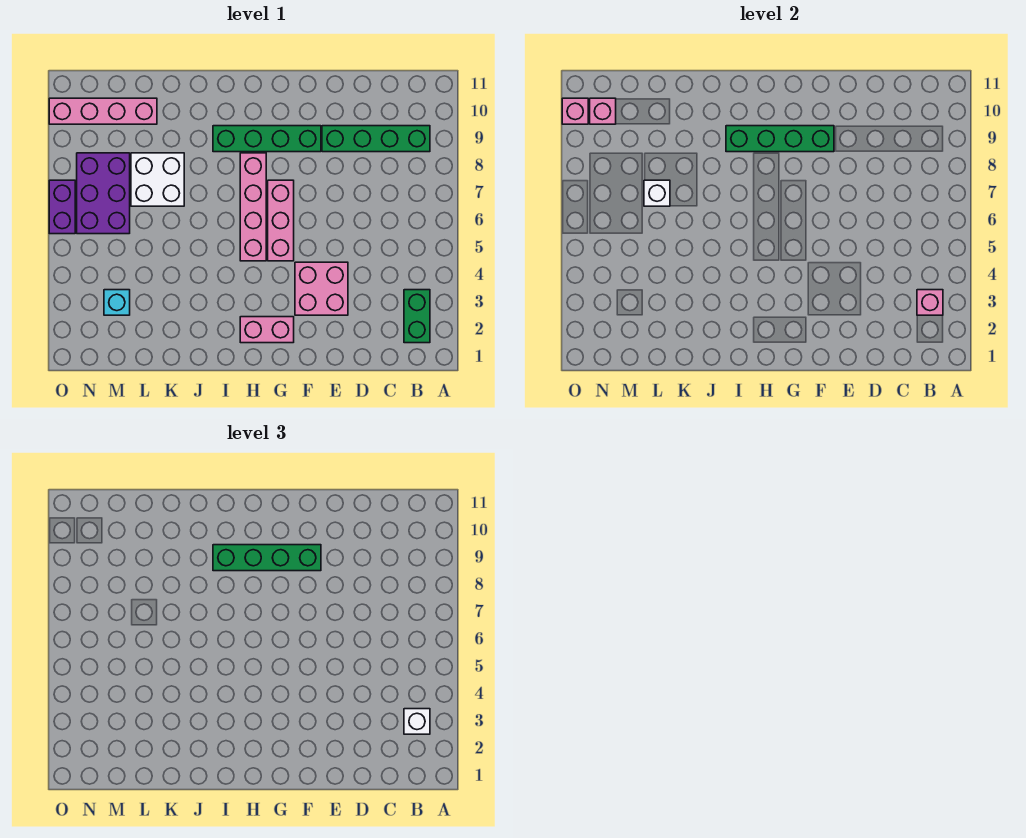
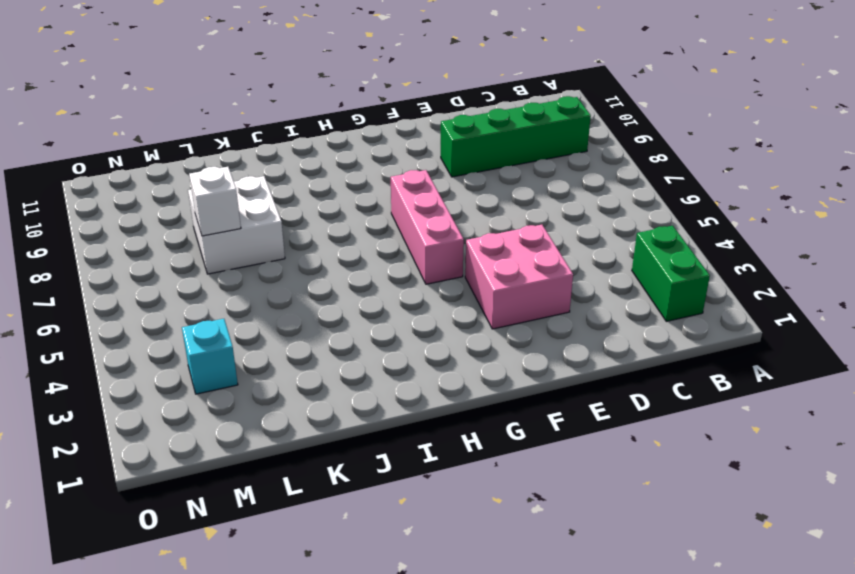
none -> green brick F9:I9 level 1
none -> pink brick G2:H2 level 1
none -> pink brick H5:H8 level 1

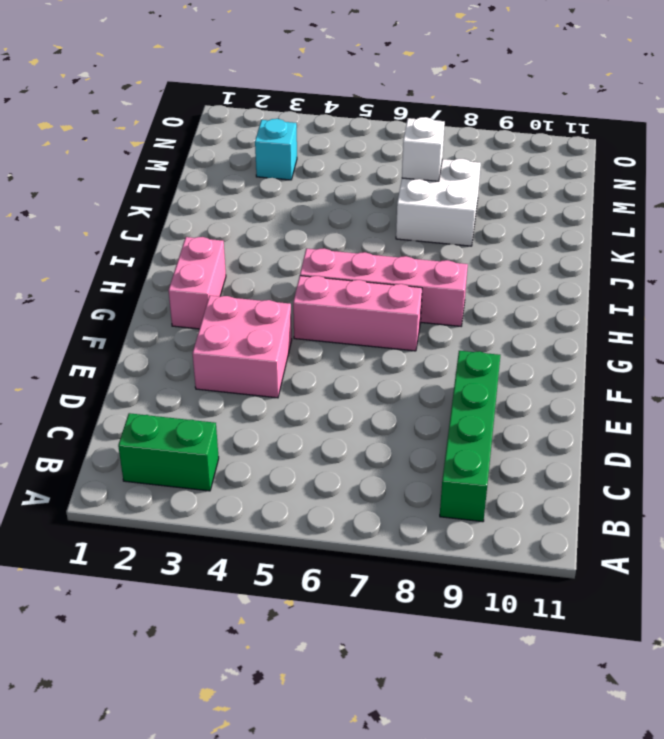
none -> green brick F9:I9 level 1
none -> pink brick L10:O10 level 1
none -> purple brick M6:N8 level 1

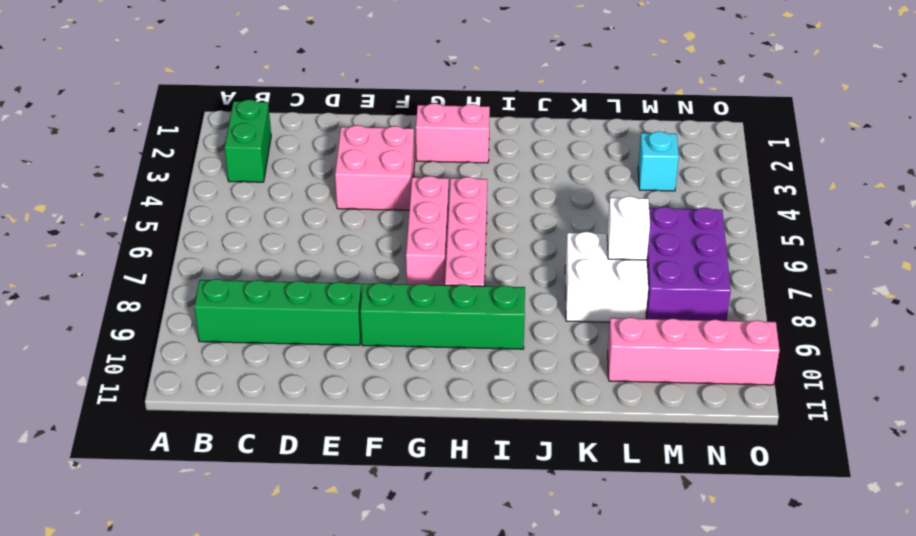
none -> purple brick O6:O7 level 1
none -> pink brick B3 level 2
none -> green brick F9:I9 level 2

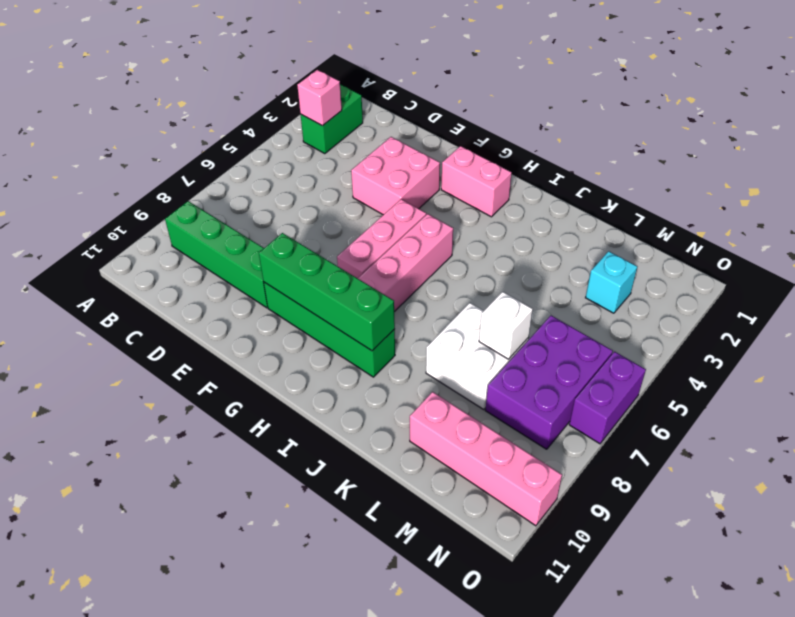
none -> pink brick N10 level 2
none -> pink brick O10 level 2
none -> white brick B3 level 3

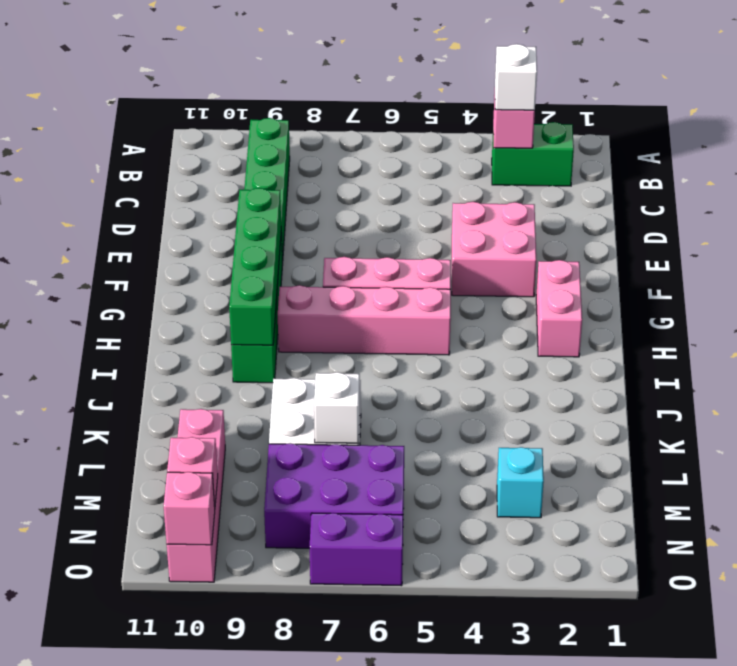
none -> green brick F9:I9 level 3

